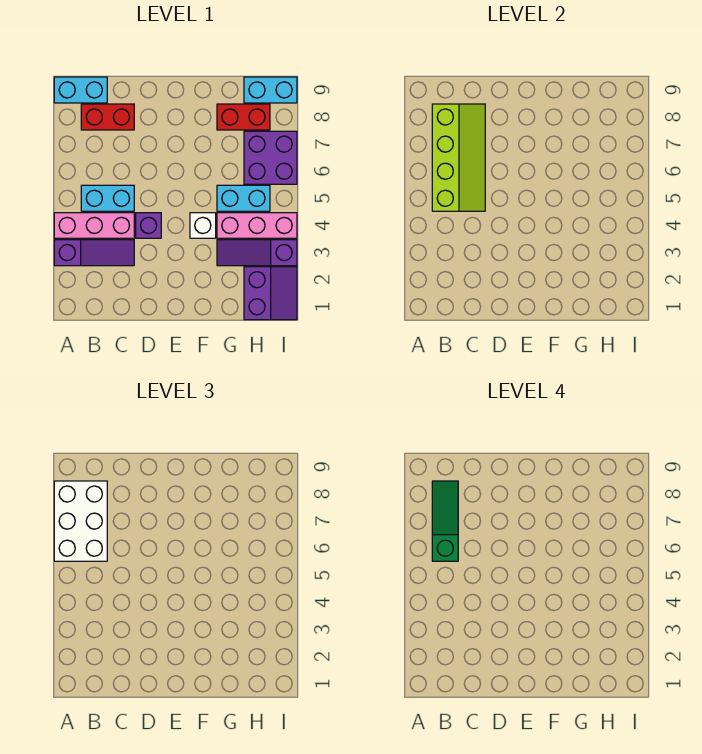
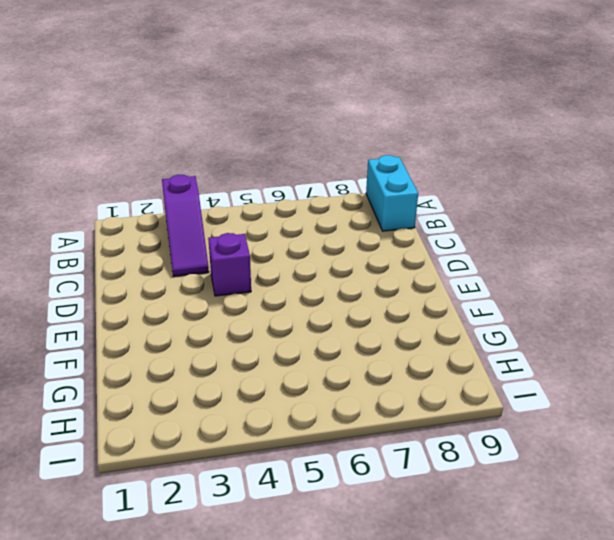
none -> pink brick A4:C4 level 1
none -> cyan brick B5:C5 level 1
none -> red brick B8:C8 level 1

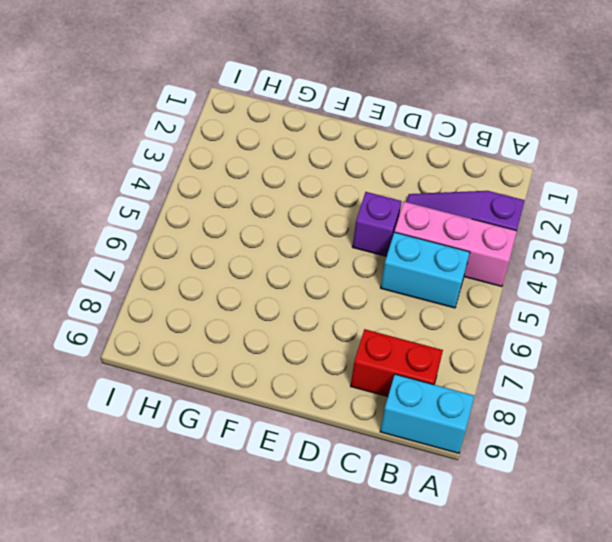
none -> white brick F4 level 1
none -> purple slope G3:I3 level 1 top I
none -> pink brick G4:I4 level 1

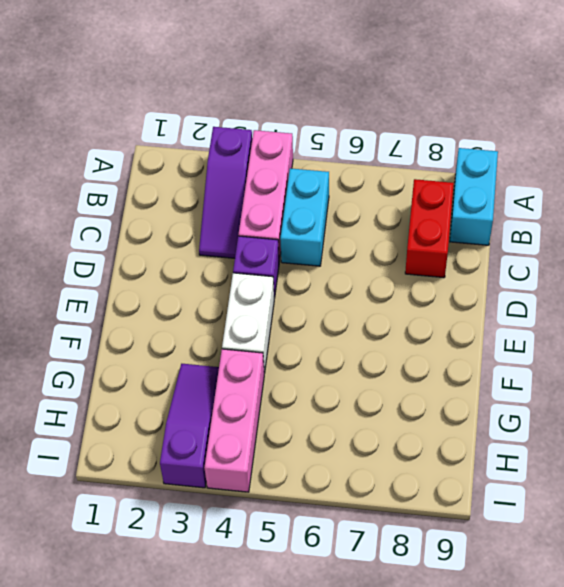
white brick E4:F4 level 1 -> white brick F4 level 1
none -> cyan brick G5:H5 level 1
none -> red brick G8:H8 level 1
none -> purple slope H1:I2 level 1 top H

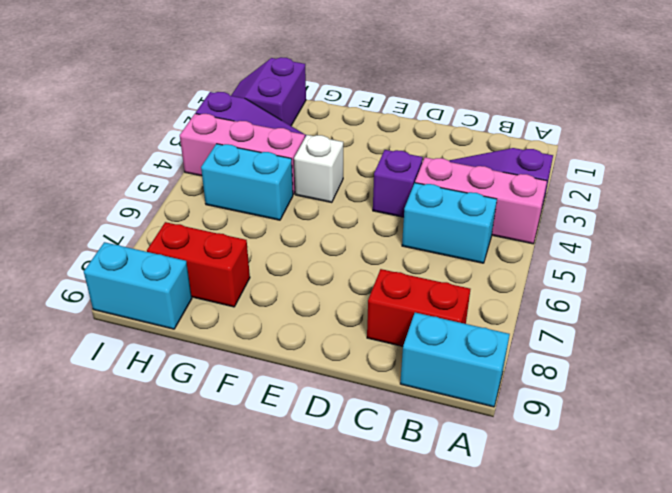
none -> purple brick H6:I7 level 1
none -> lime slope B5:C8 level 2 top B
none -> white brick A6:B8 level 3

